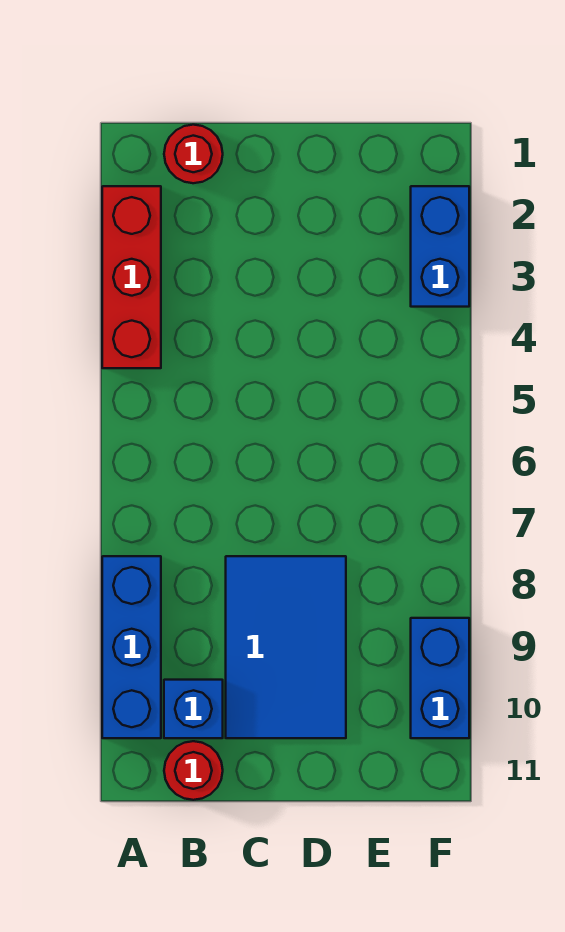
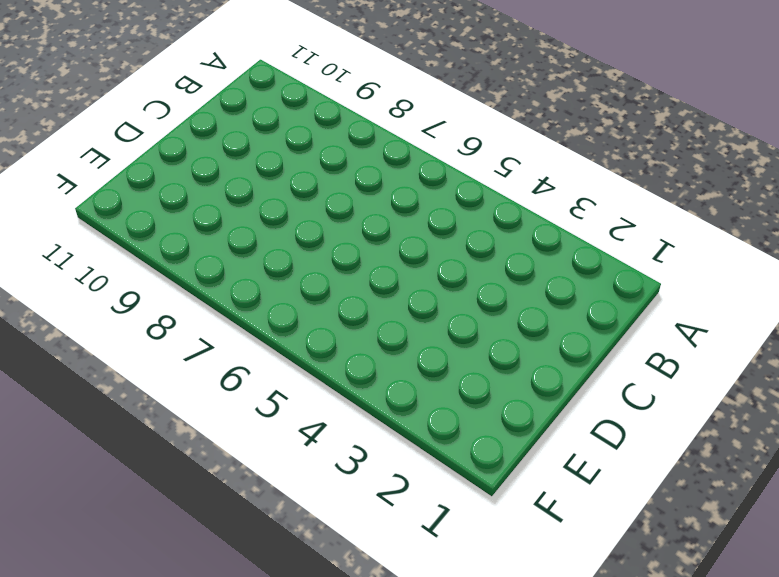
none -> red brick A2:A4 level 1
none -> blue brick A8:A10 level 1

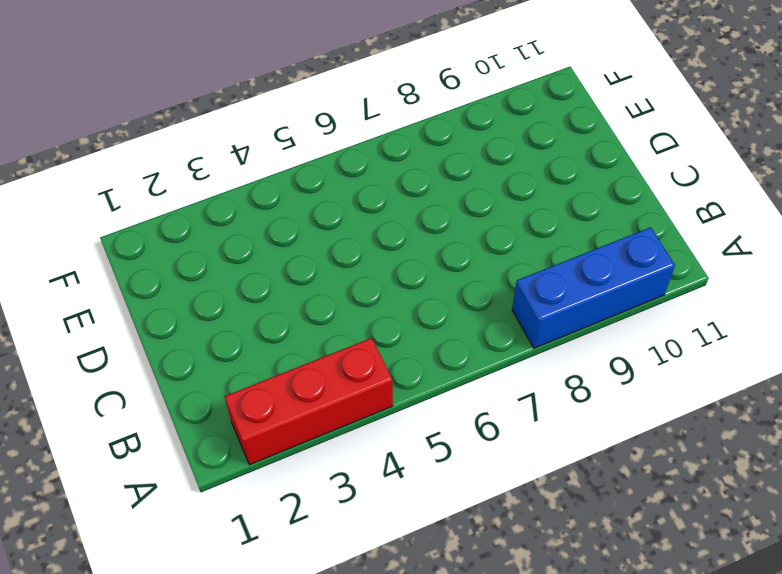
none -> red round brick B1 level 1
none -> blue brick B10 level 1

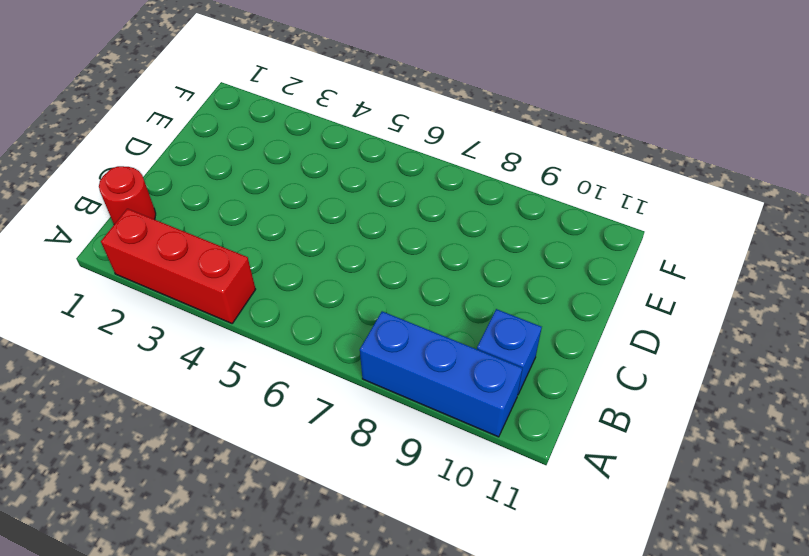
none -> red round brick B11 level 1
none -> blue tile C8:D10 level 1

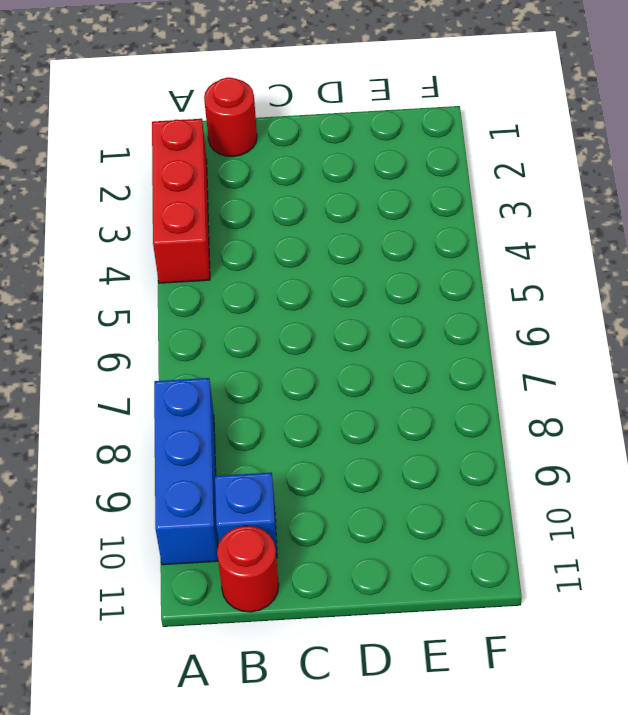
none -> blue tile C8:D10 level 1
none -> blue brick F2:F3 level 1

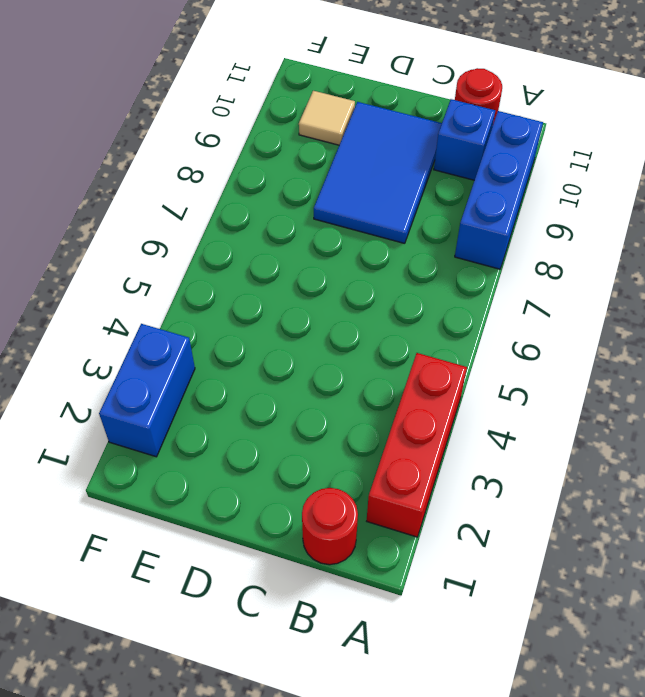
tan tile E10 level 1 -> none
none -> blue brick F9:F10 level 1

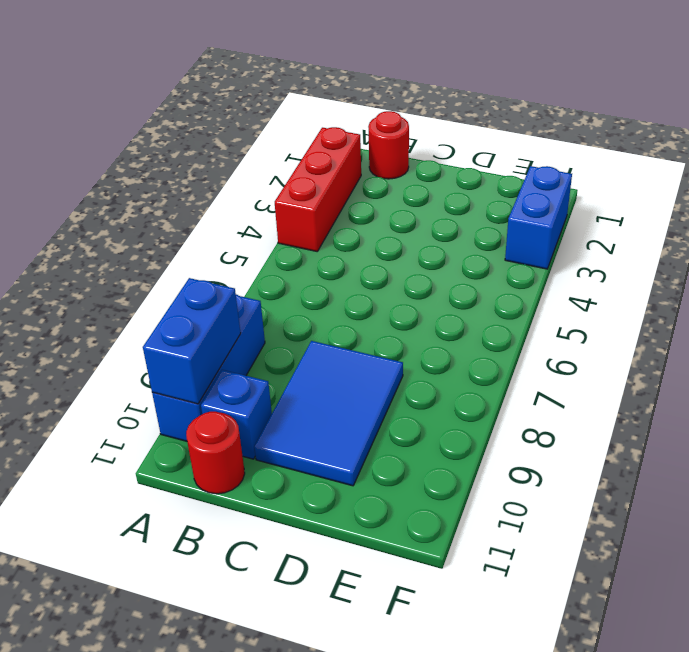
blue brick A9:A10 level 2 -> blue brick F9:F10 level 1

